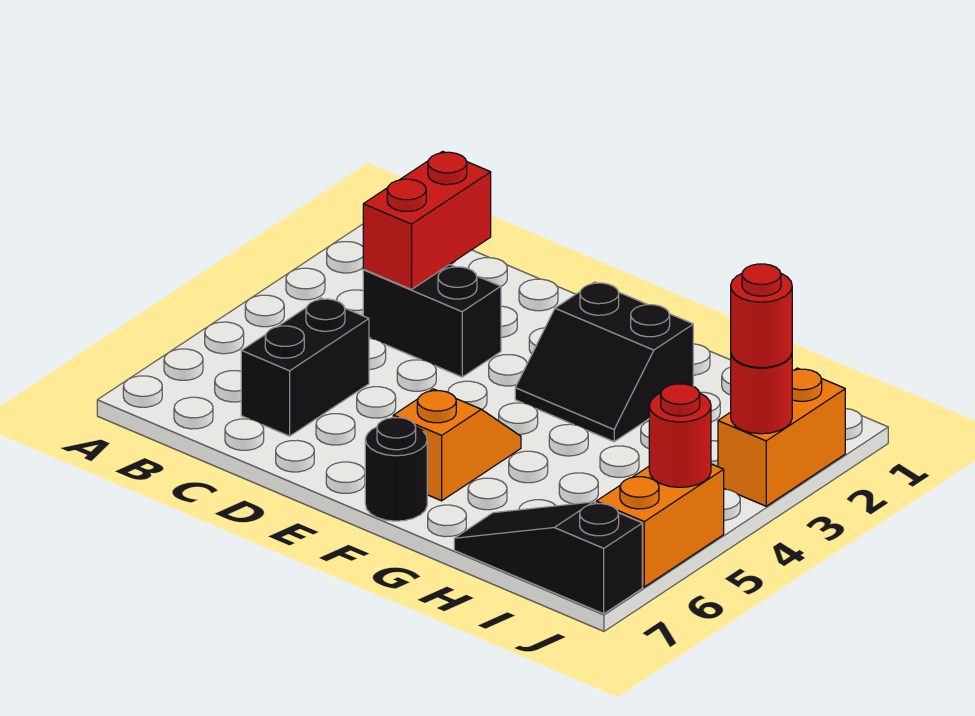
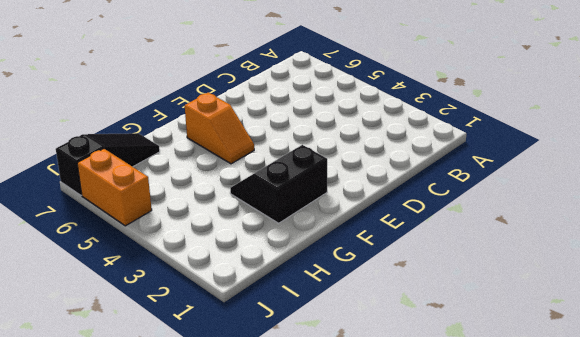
none -> black brick C3:D3 level 1
none -> black brick C5:C6 level 1
none -> black round brick F7 level 1

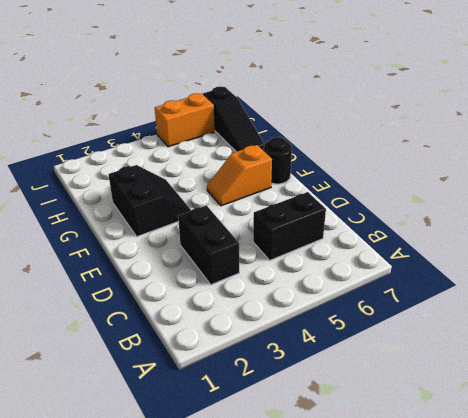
none -> orange brick J2:J3 level 1
none -> red brick C2:C3 level 2
none -> red round brick J3 level 2

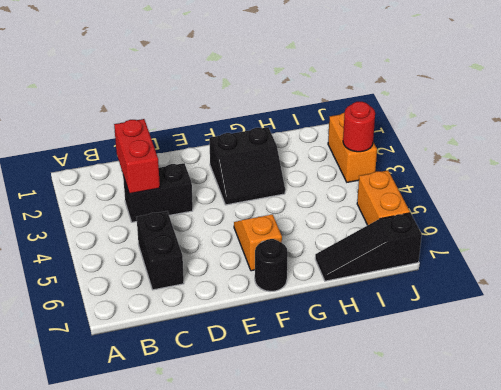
none -> red round brick J5 level 2
none -> red round brick J3 level 3

